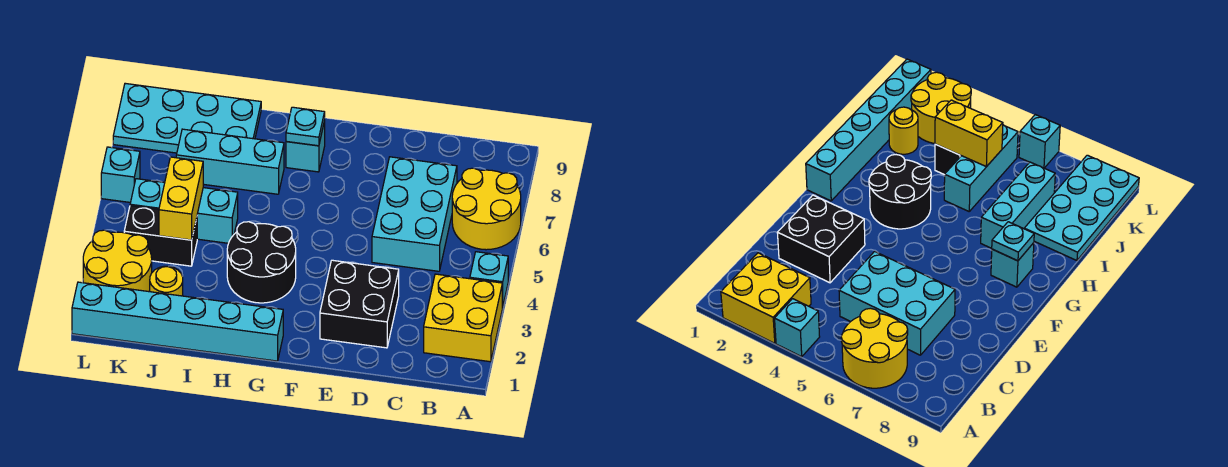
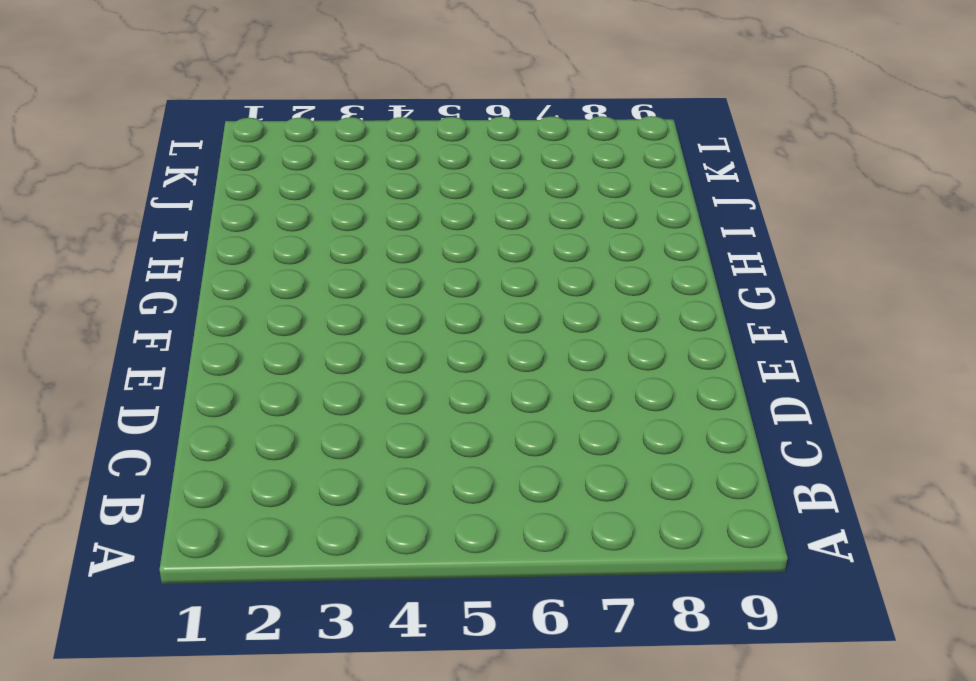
none -> yellow brick A2:B3 level 1
none -> cyan brick A4 level 1
none -> yellow round brick A6:B7 level 1

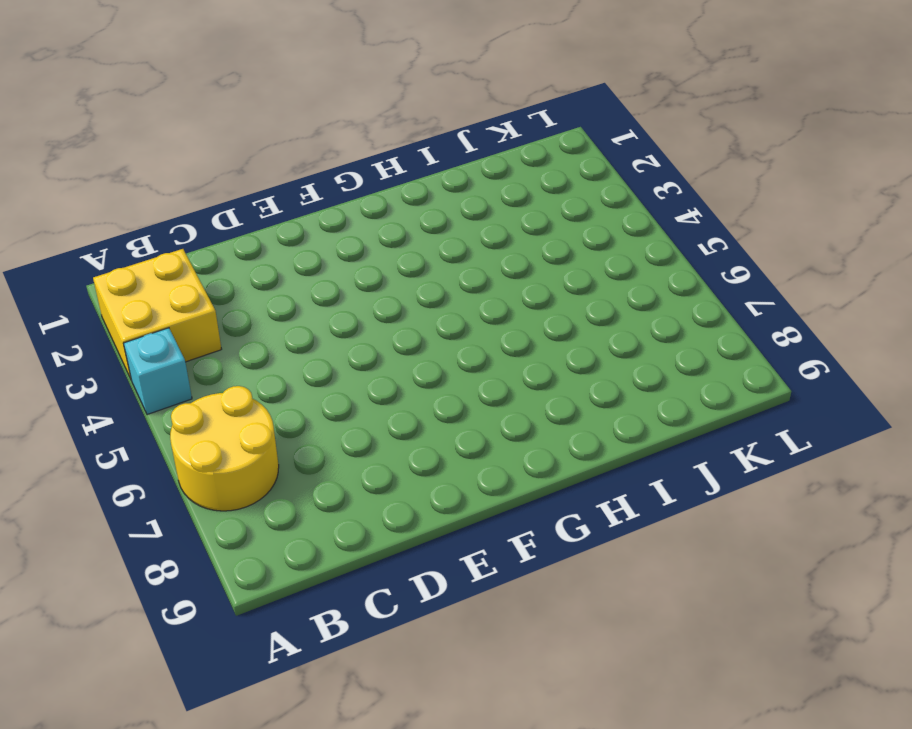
none -> cyan brick C5:D7 level 1
none -> black brick D2:E3 level 1
none -> cyan brick G1:L1 level 1

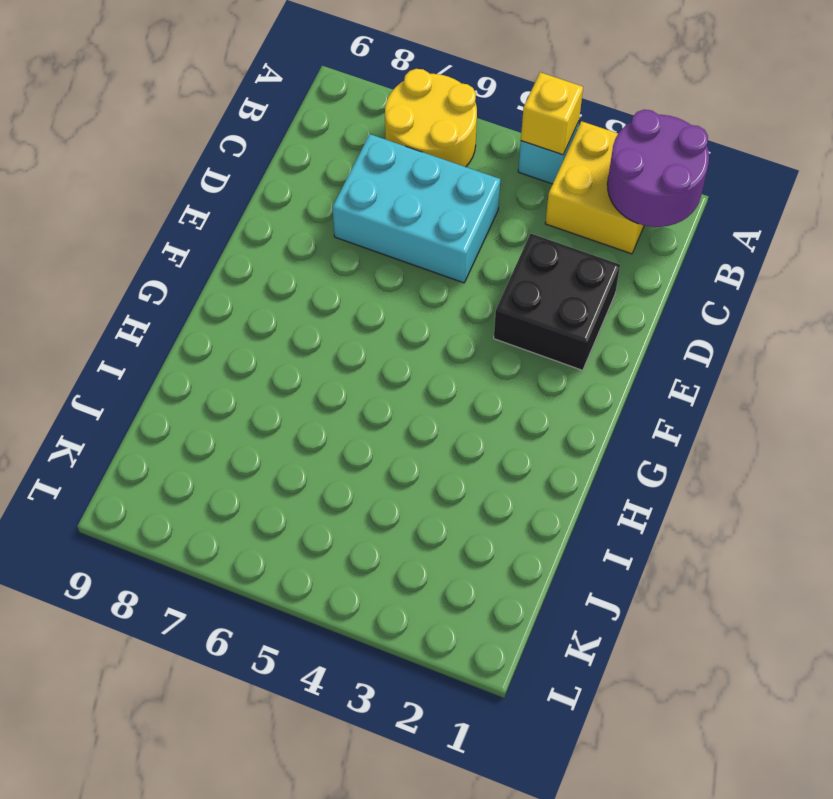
purple round brick A1:B2 level 2 -> none
yellow brick A4 level 2 -> none
none -> cyan brick G1:L1 level 1
none -> black round brick G3:H4 level 1
none -> cyan brick G8 level 1

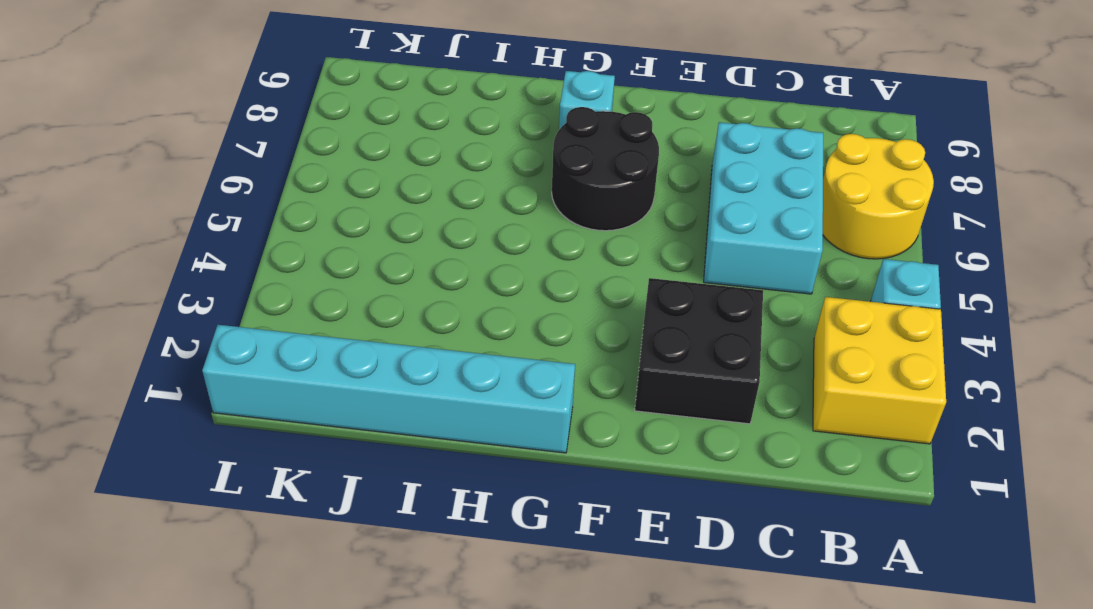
black round brick F6:G7 level 1 -> black round brick G3:H4 level 1
none -> cyan brick H7:J7 level 1
none -> cyan brick I5:K5 level 1
none -> cyan plate I8:L9 level 1

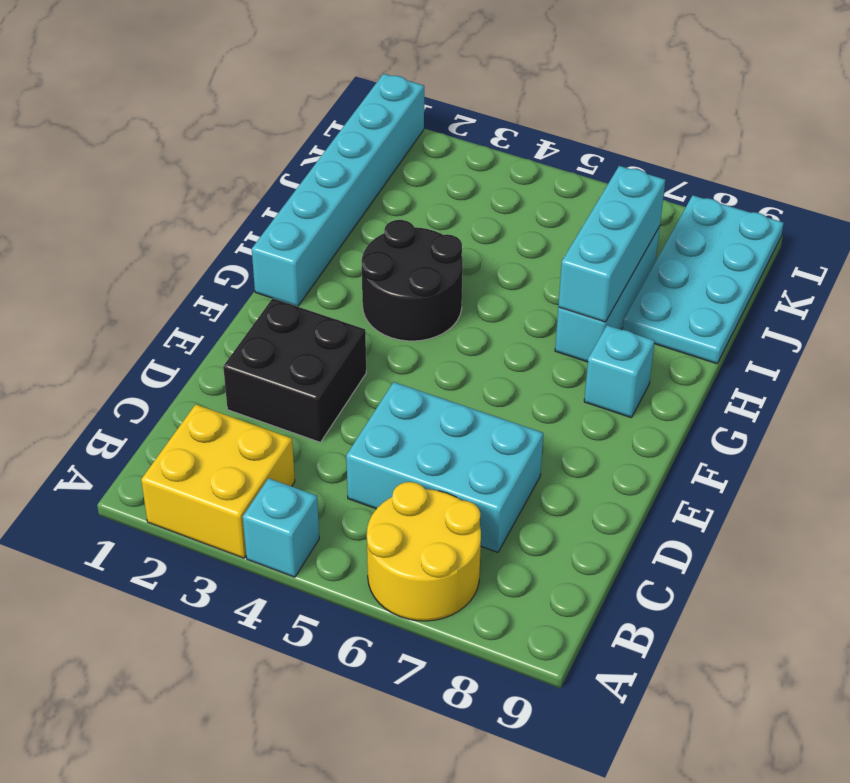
cyan brick H7:J7 level 2 -> cyan brick I5:K5 level 1
none -> yellow round brick J2 level 1
none -> black brick J4:K4 level 1
none -> yellow round brick K2:L3 level 1

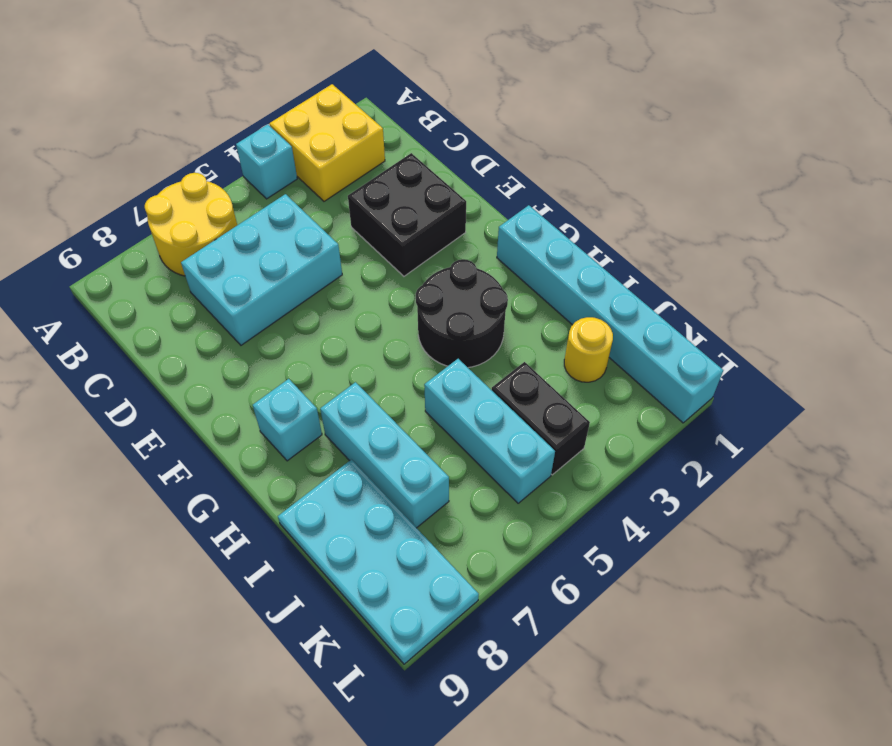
none -> yellow round brick K2:L3 level 1
none -> cyan brick L6 level 1
none -> cyan plate G8 level 2

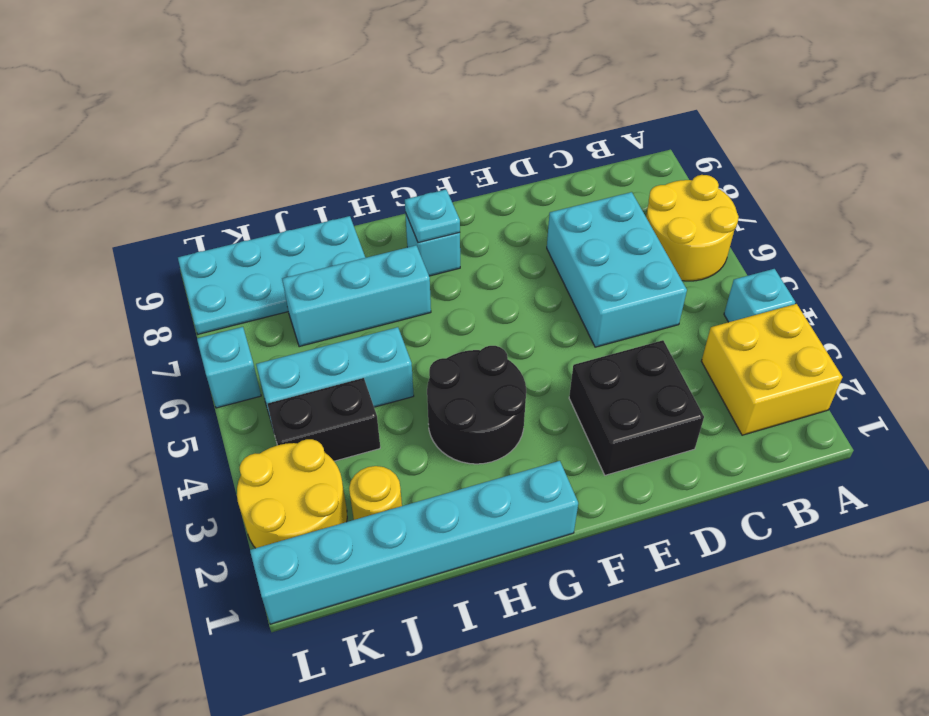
none -> yellow brick J4:J5 level 2

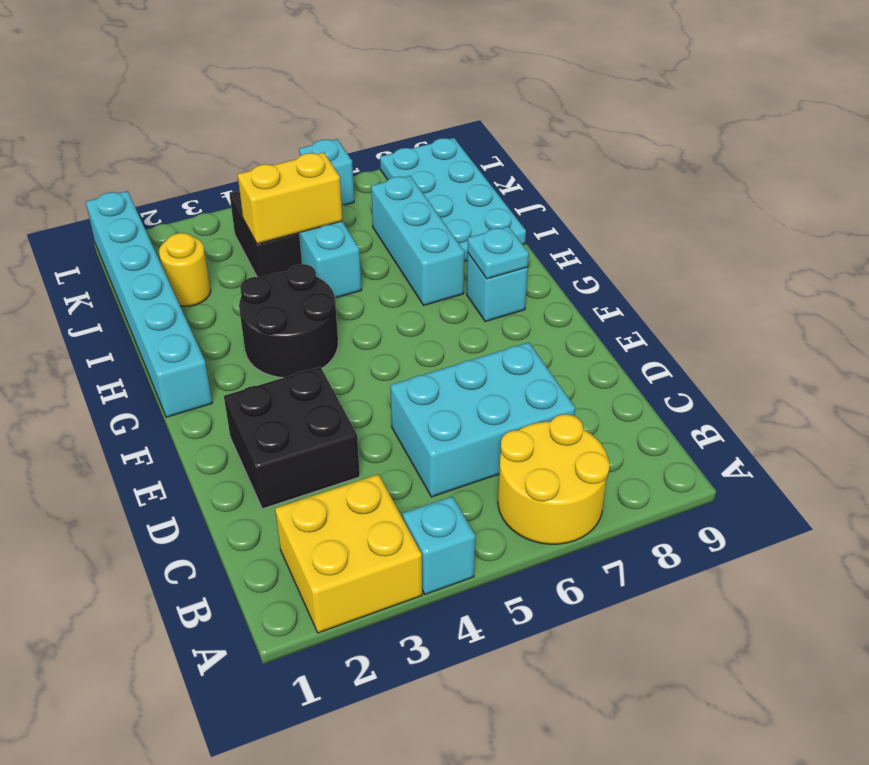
none -> yellow round brick K2:L3 level 1

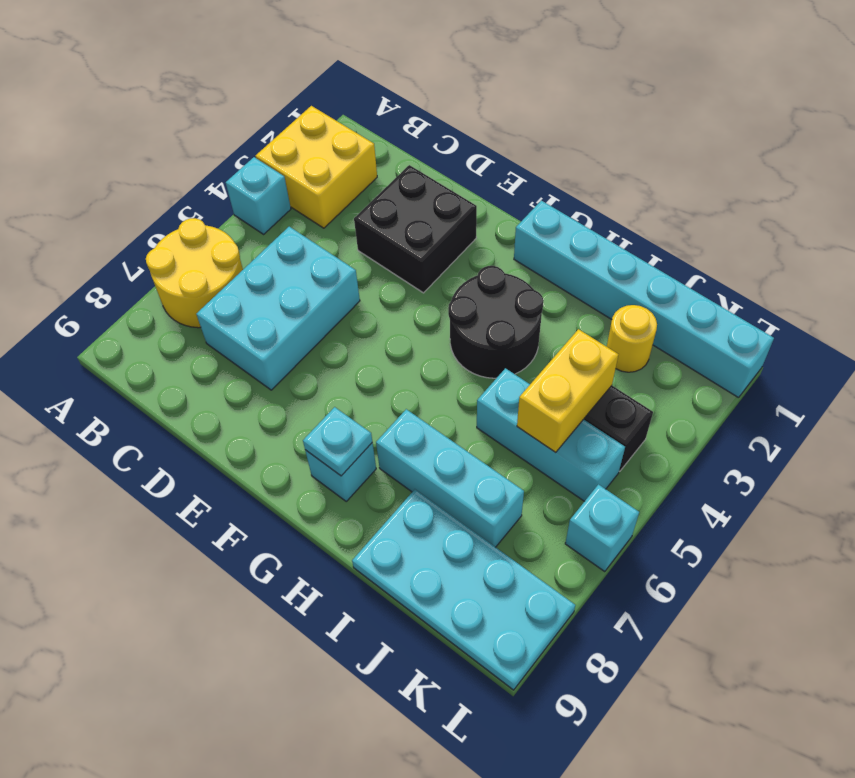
none -> yellow round brick K2:L3 level 1

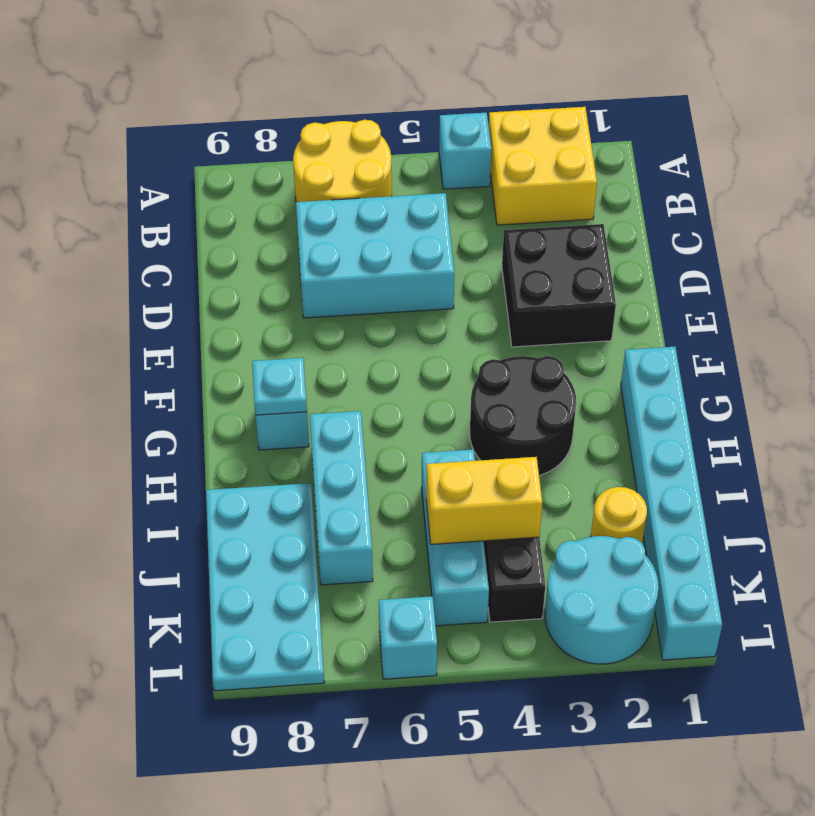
cyan round brick K2:L3 level 1 -> yellow round brick K2:L3 level 1

